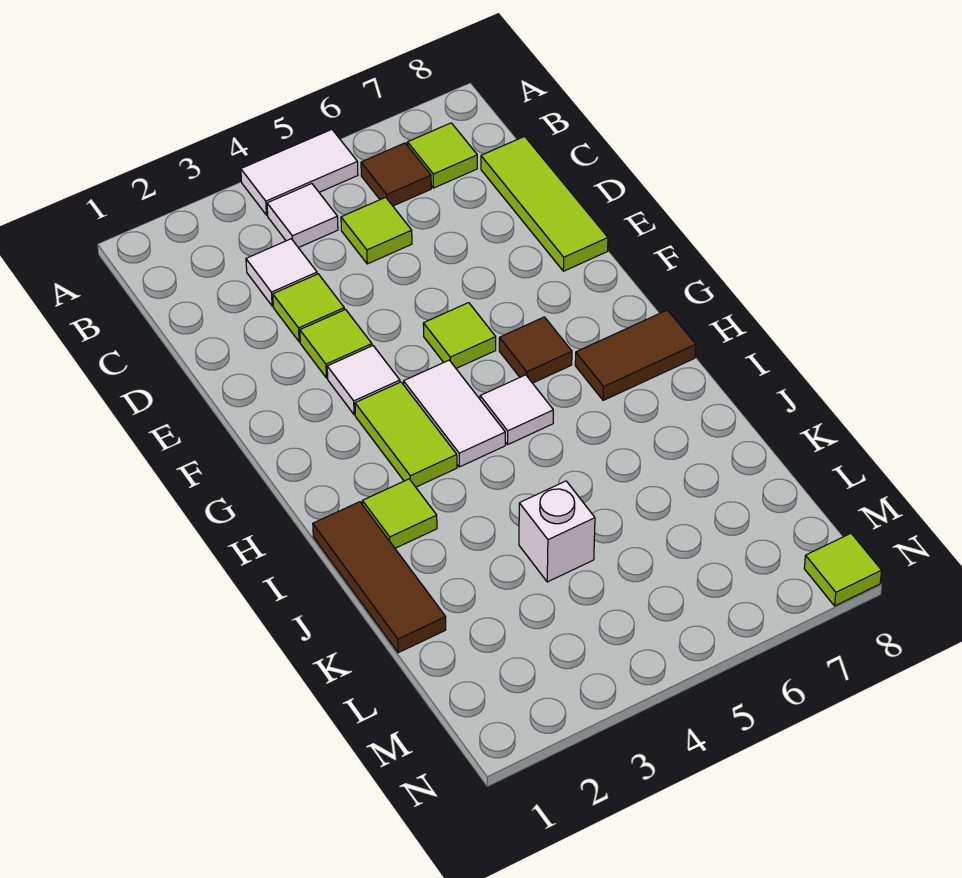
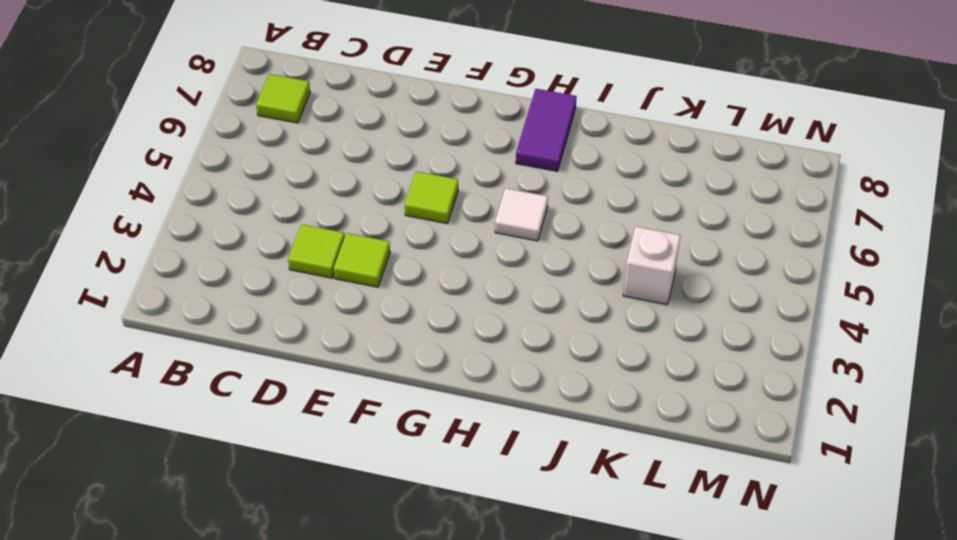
purple tile H7:H8 level 1 -> brown tile H7:H8 level 1
none -> white tile A4:A5 level 1
none -> white tile B4 level 1
none -> brown tile B6 level 1

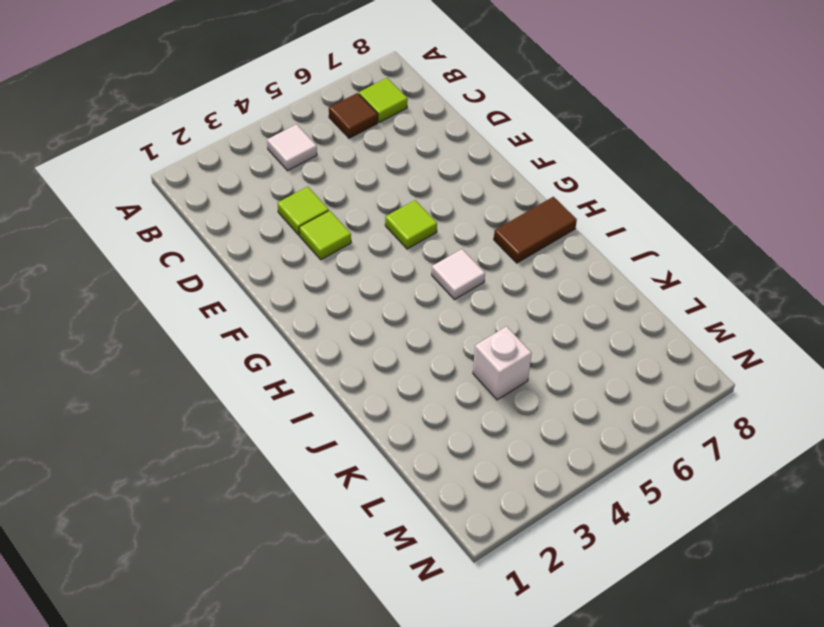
none -> white tile A4:A5 level 1
none -> white tile C3 level 1
none -> lime tile C5 level 1

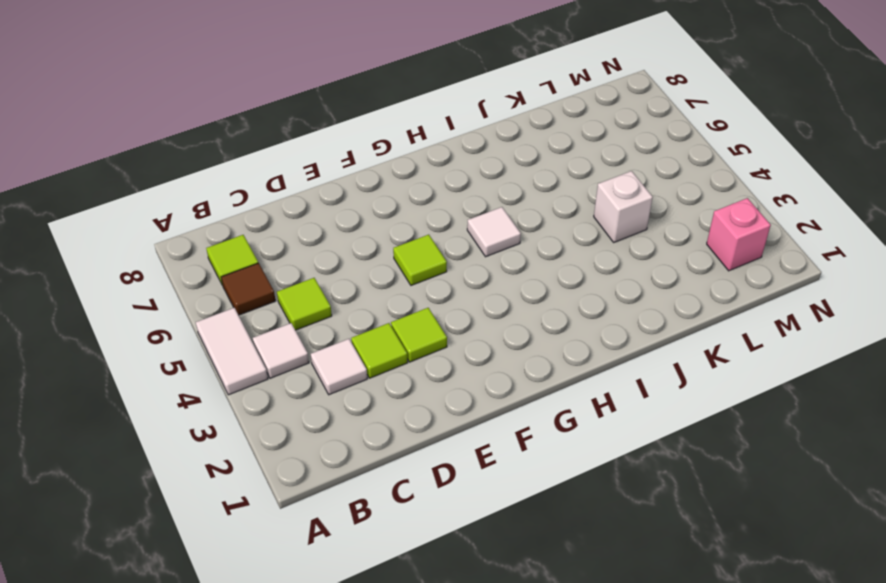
pink brick M2 level 1 -> none
none -> lime tile C8:E8 level 1
none -> white tile F3 level 1
none -> lime tile G3:H3 level 1

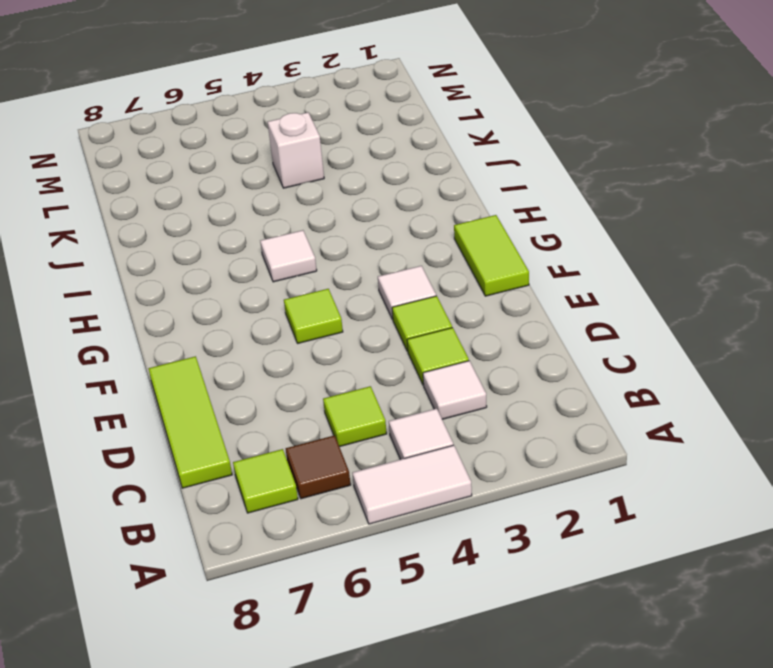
lime tile F1:G1 level 1 -> lime tile G3:H3 level 1
none -> white tile G4:H4 level 1
none -> brown tile G6 level 1
none -> brown tile H7:H8 level 1

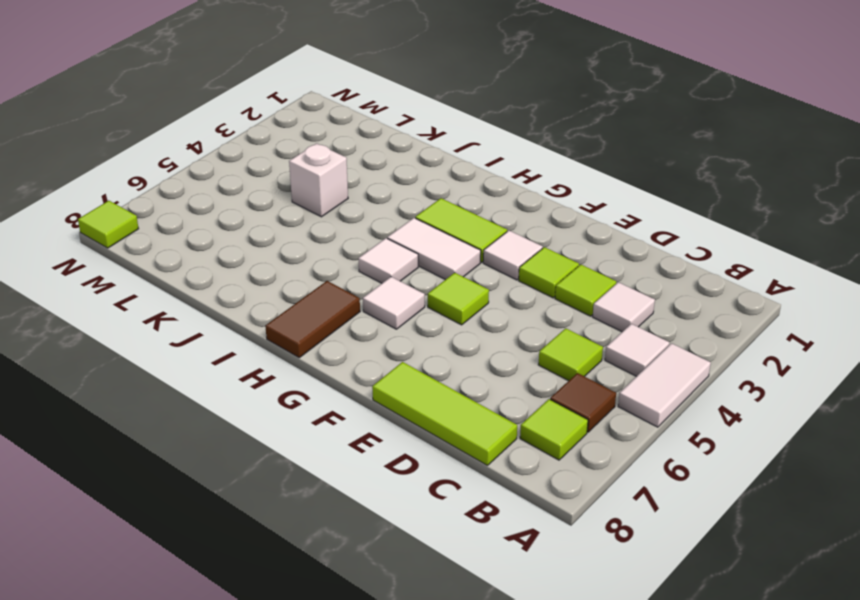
white tile G6 level 1 -> brown tile G6 level 1
none -> brown tile I1:K1 level 1
none -> lime tile I2 level 1

